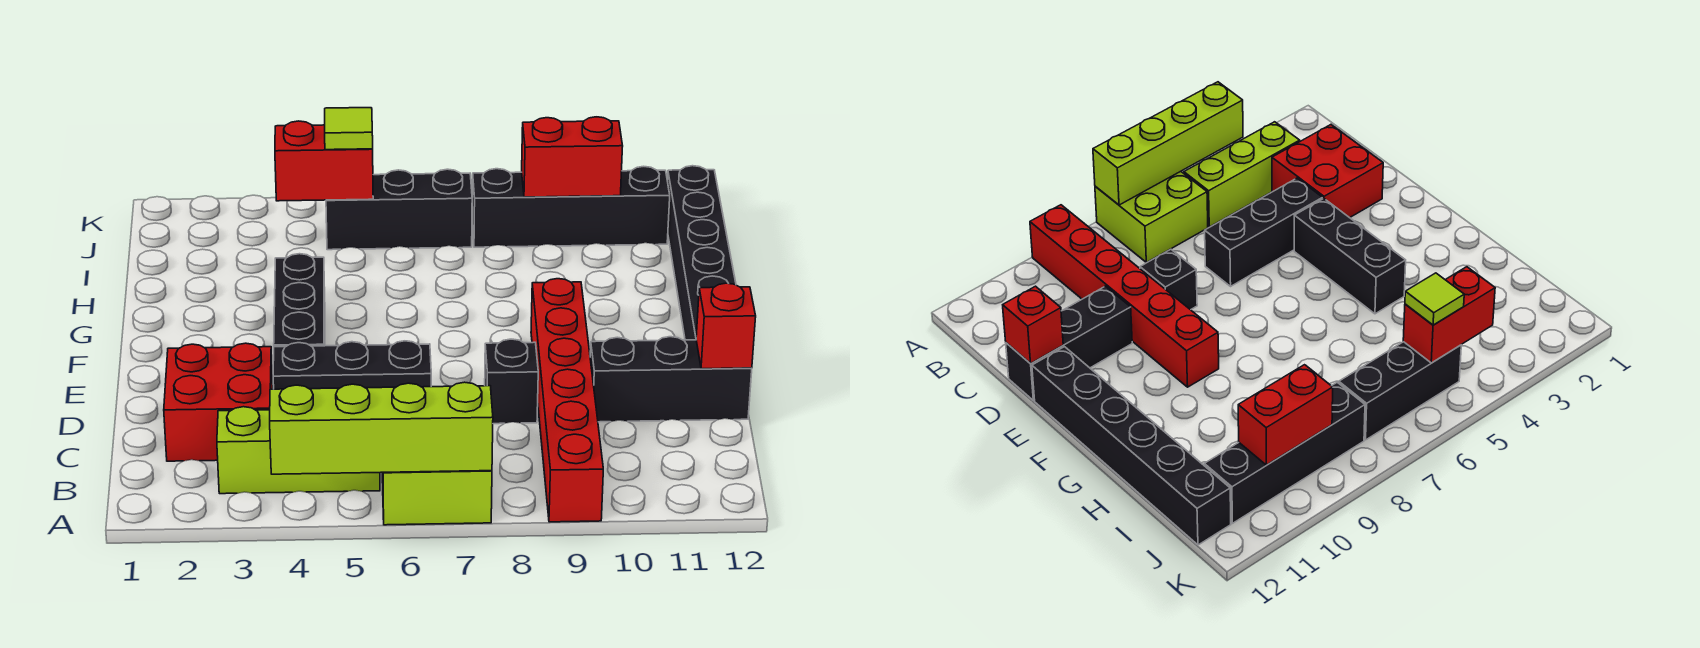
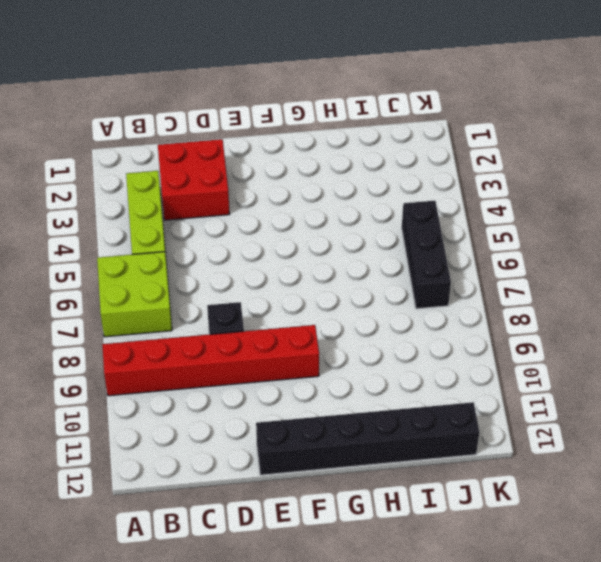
none -> black brick D4:D6 level 1
none -> black brick D10:D12 level 1
none -> black brick E4:G4 level 1

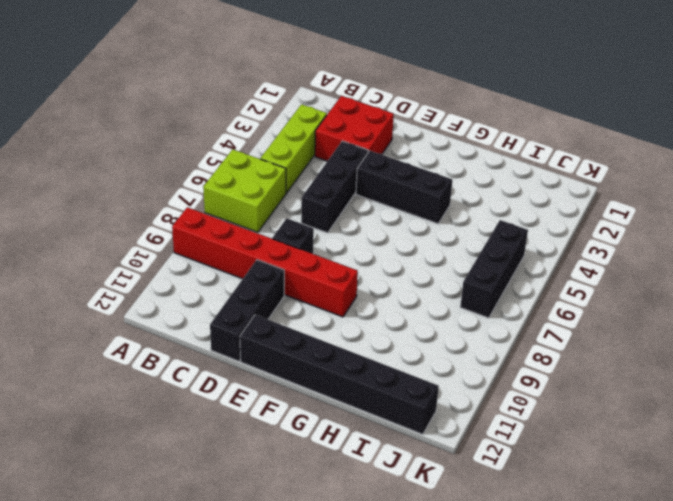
none -> black brick J8:J11 level 1
none -> lime brick A4:A7 level 2
none -> red brick D12 level 2

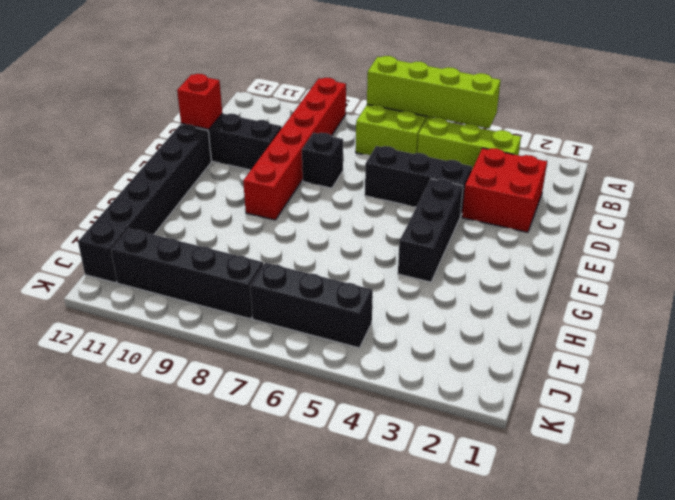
none -> red brick J4:J5 level 2
none -> red brick J9:J10 level 2
none -> lime tile J5 level 3

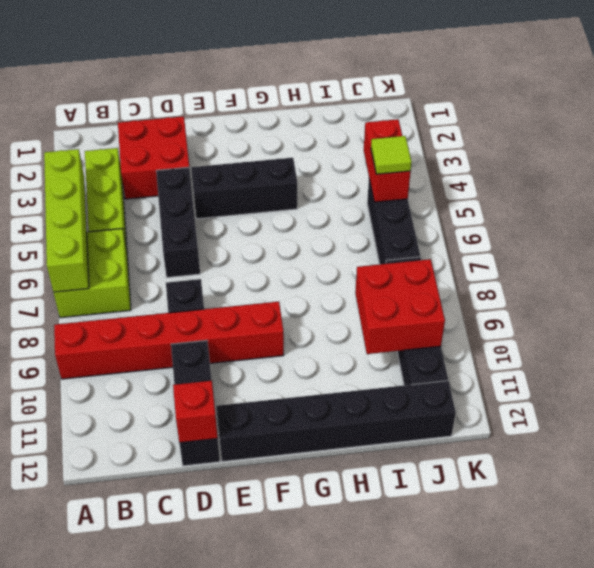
red brick I9:J10 level 2 -> red brick J9:J10 level 2

